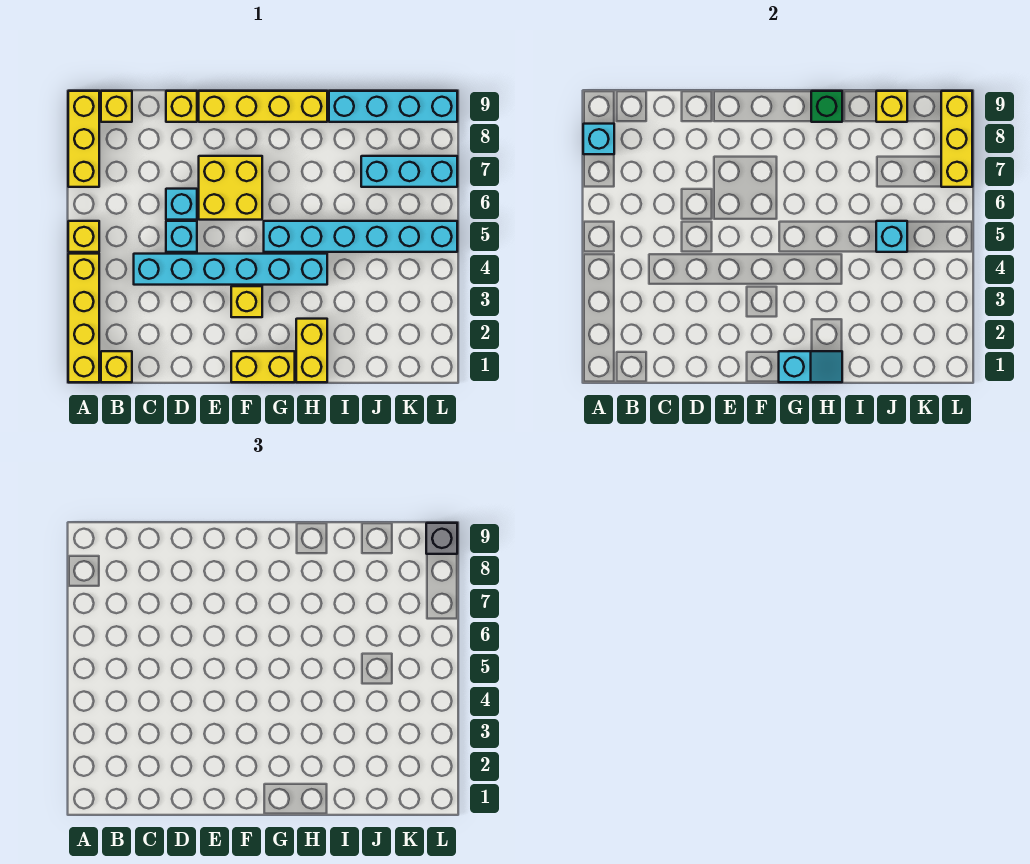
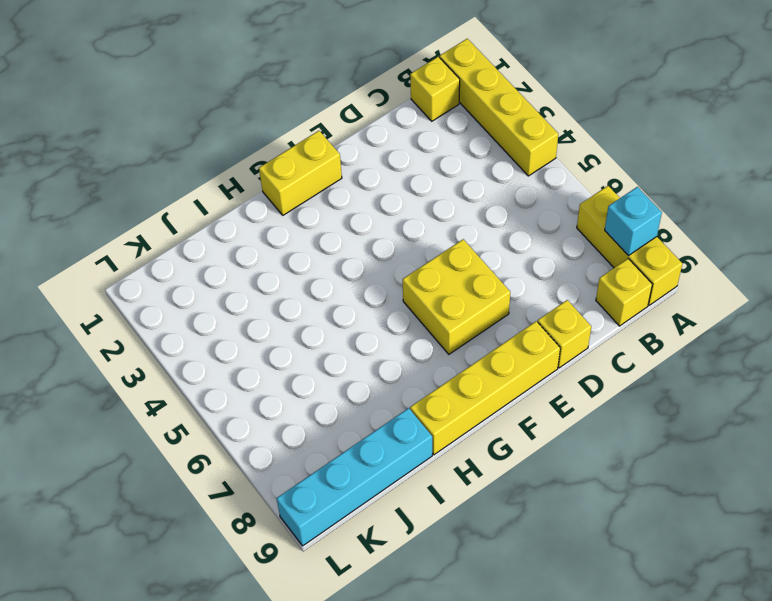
none -> yellow brick A5 level 1
none -> cyan brick C4:H4 level 1
none -> cyan brick D5 level 1

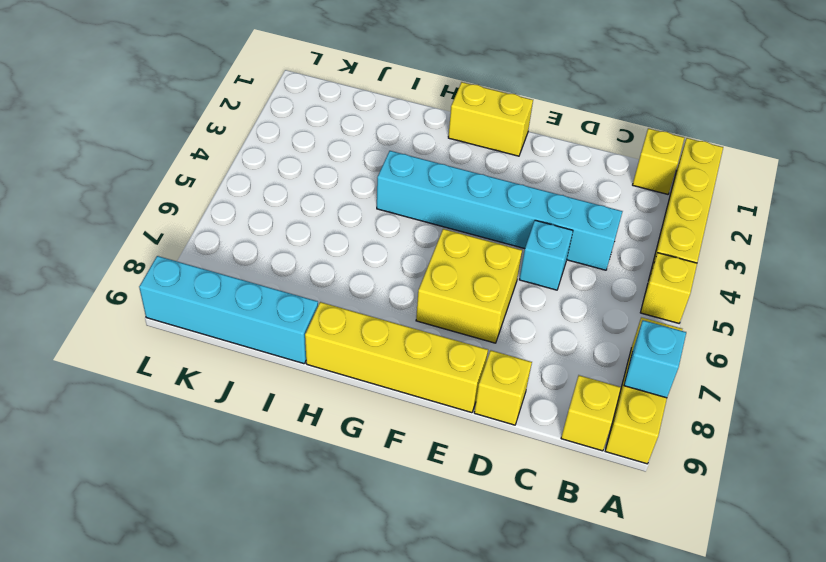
none -> cyan brick D6 level 1
none -> yellow brick F3 level 1
none -> cyan brick G5:L5 level 1

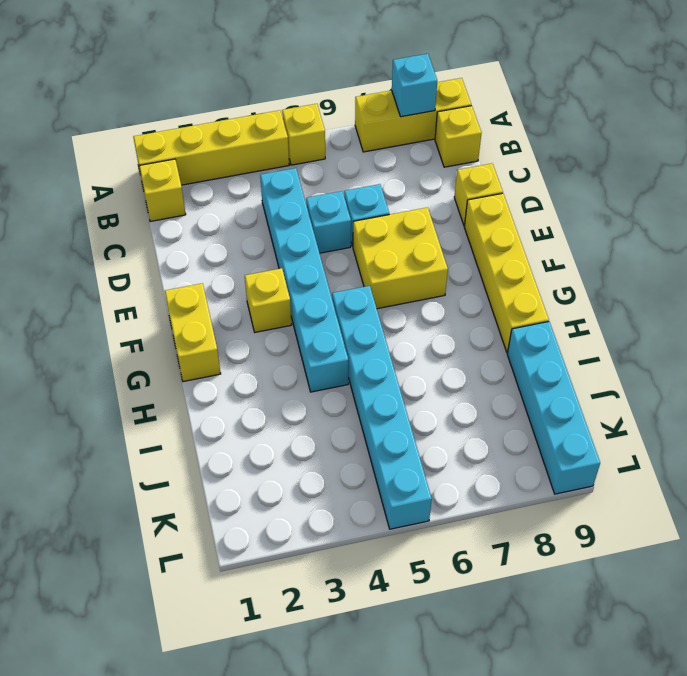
none -> yellow brick H1:H2 level 1
none -> cyan brick J7:L7 level 1
none -> cyan slope G1:H1 level 2 top G

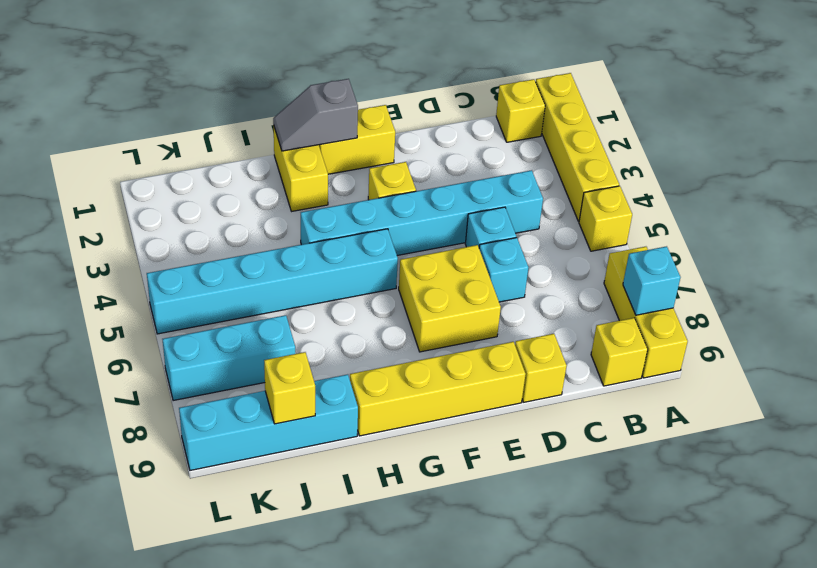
grey slope G1:H1 level 2 top G -> cyan slope G1:H1 level 2 top G
none -> green brick H9 level 2
none -> cyan brick J5 level 2
none -> yellow brick L7:L9 level 2

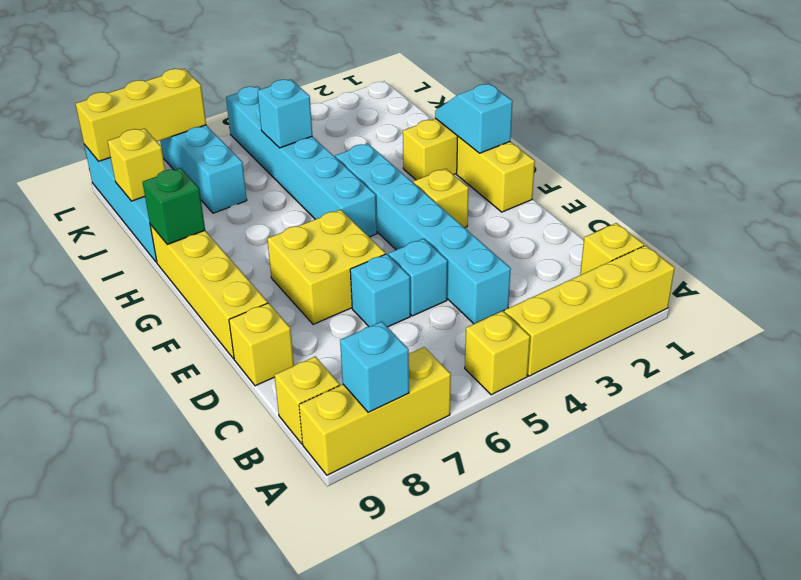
none -> grey brick L9 level 3

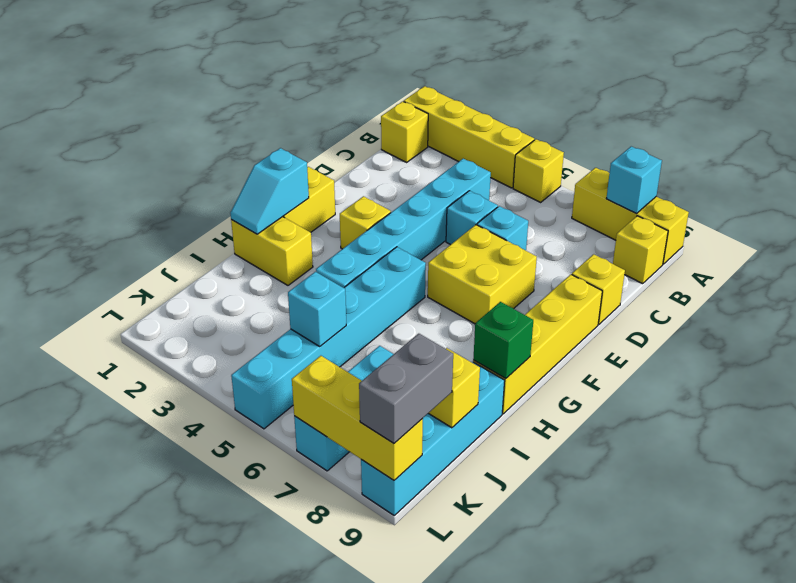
grey brick K9:L9 level 3 -> grey brick L9 level 3

